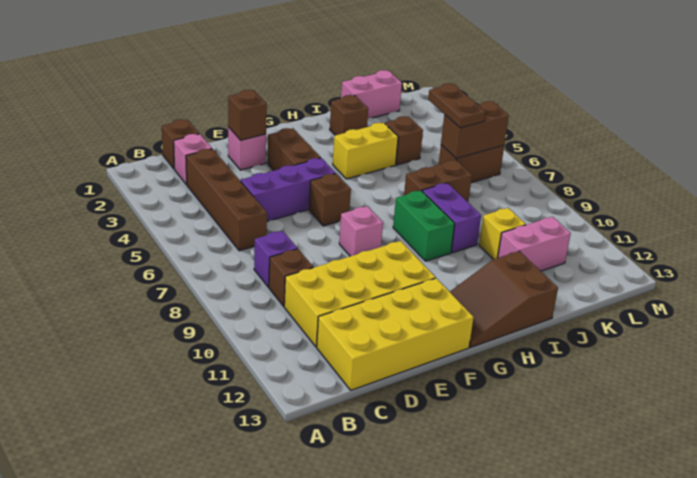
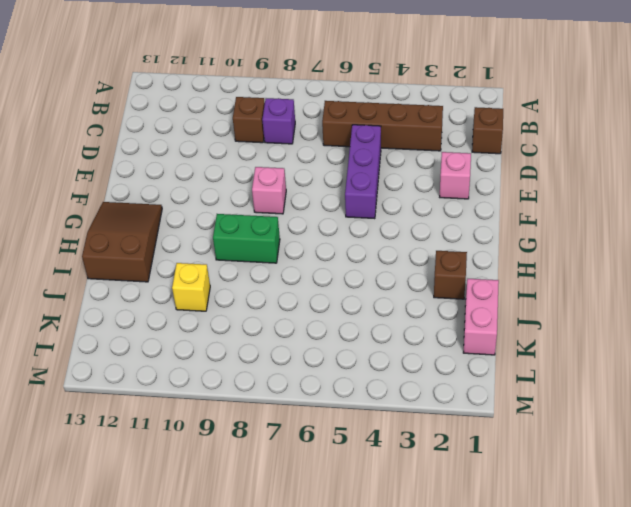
none -> pink brick C2 level 1
none -> yellow brick C10:F11 level 1
none -> yellow brick C12:F13 level 1

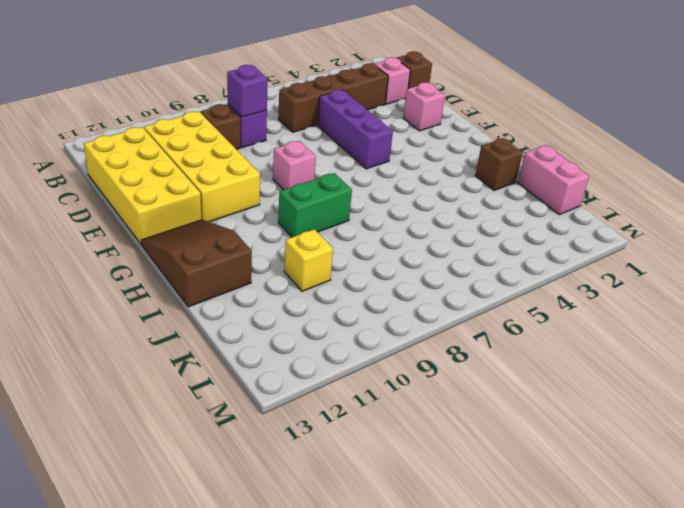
purple brick C8 level 2 -> none
none -> brown brick F3:F4 level 1
none -> brown brick F6 level 1
none -> yellow brick H4:I4 level 1

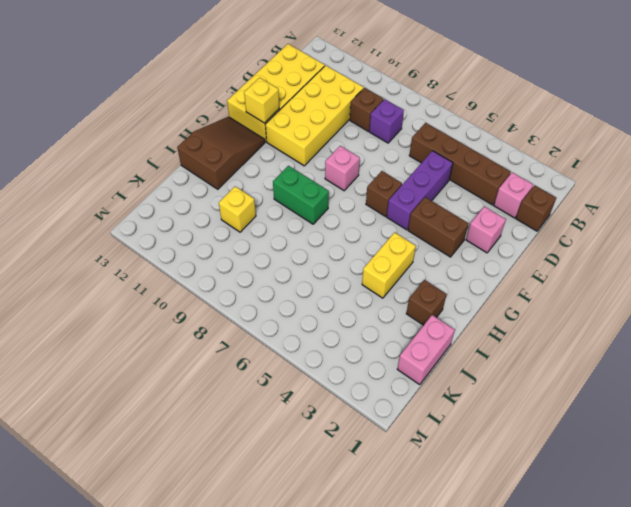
yellow brick F12 level 2 -> none
none -> brown brick I7:J7 level 1
none -> purple brick I8:I9 level 1
none -> brown brick J4 level 1

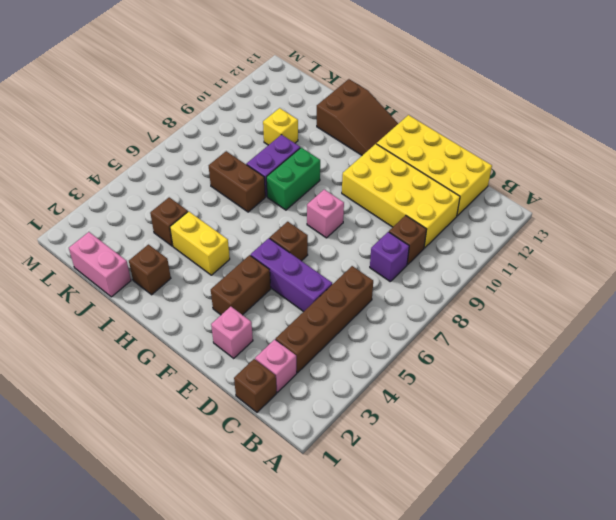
none -> pink brick J11:K11 level 1
none -> brown brick K6:L6 level 1
none -> brown brick E2 level 2

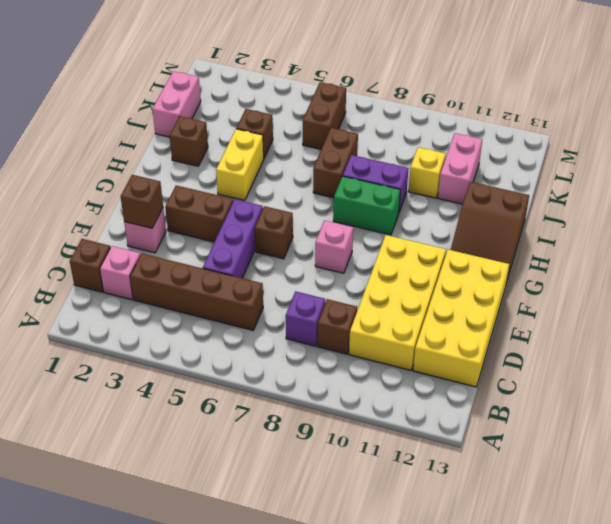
none -> brown brick K6:L6 level 2
none -> brown plate K5:K6 level 3

